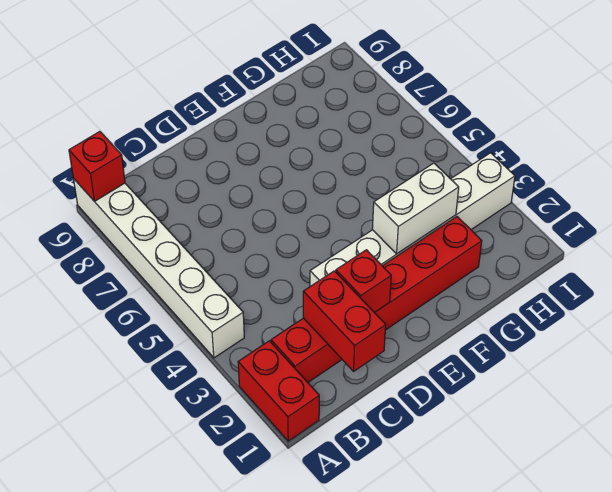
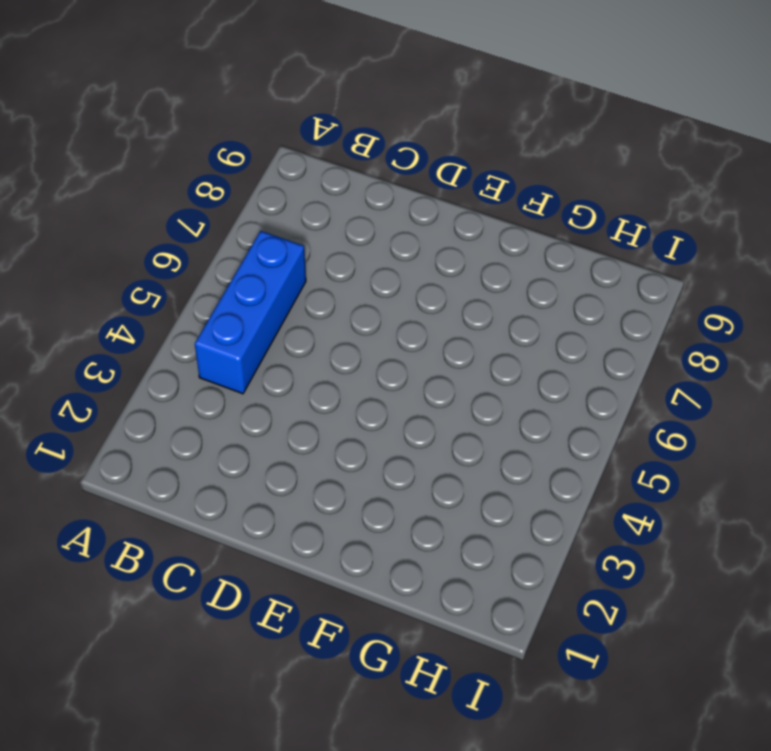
blue brick B4:B6 level 1 -> none
none -> red brick A1:A2 level 1
none -> white brick A4:A9 level 1

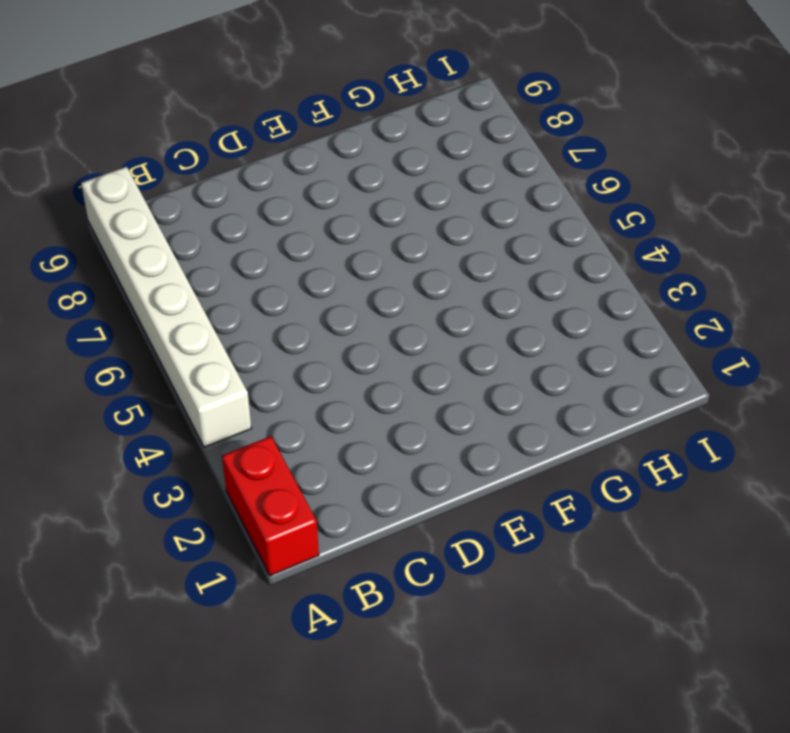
none -> red brick B2:G2 level 1
none -> white brick D3:I3 level 1

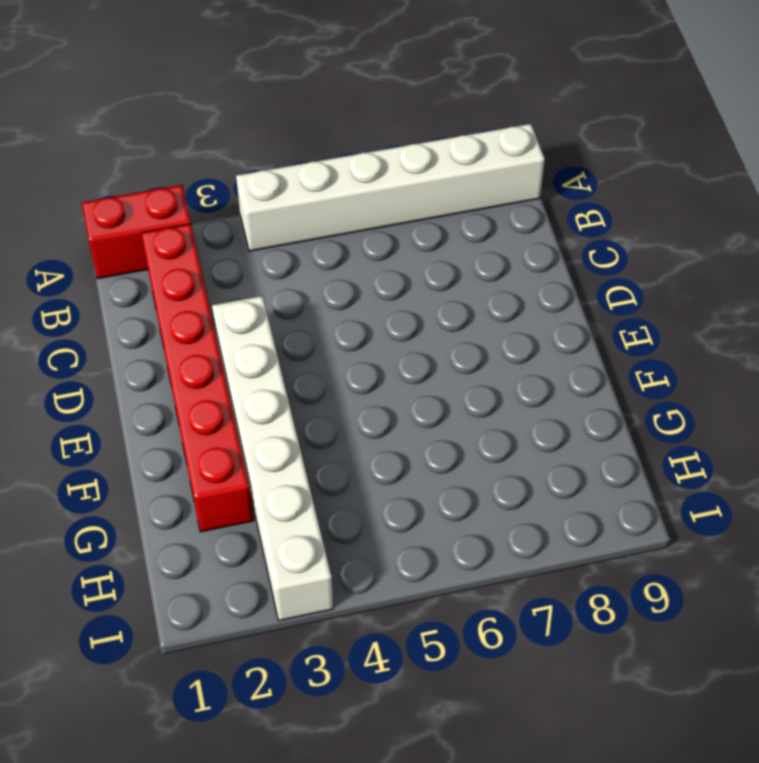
none -> red brick A9 level 2
none -> red brick C1:C2 level 2

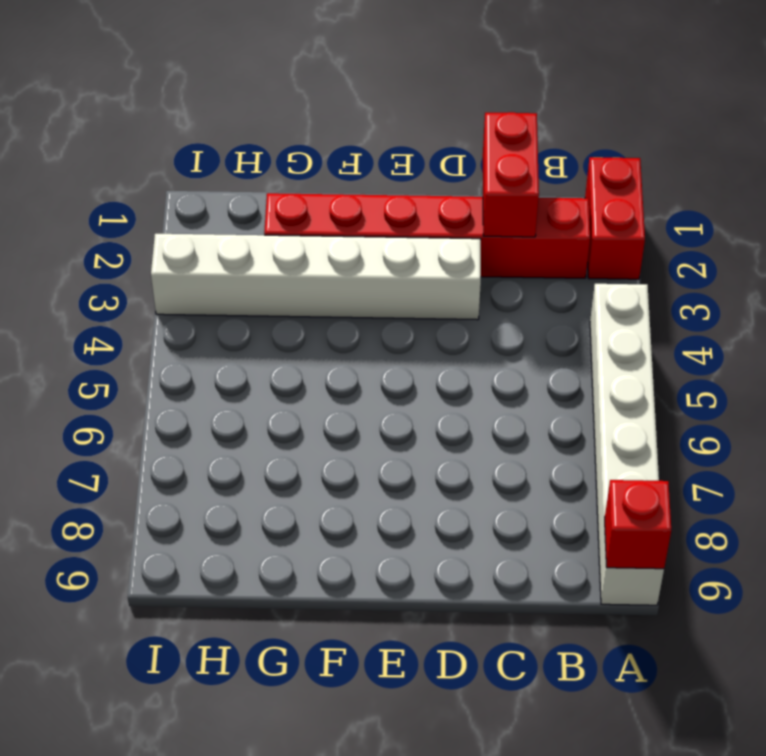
none -> red brick D2 level 2
none -> white brick F3:G3 level 2

